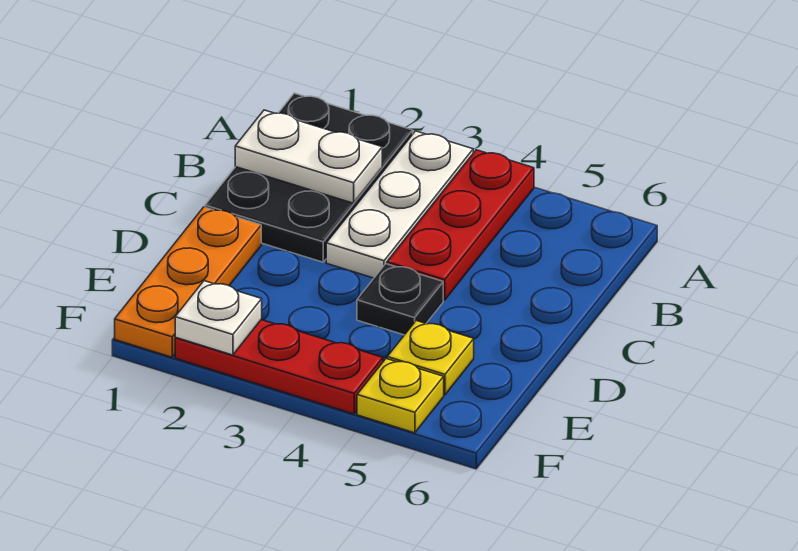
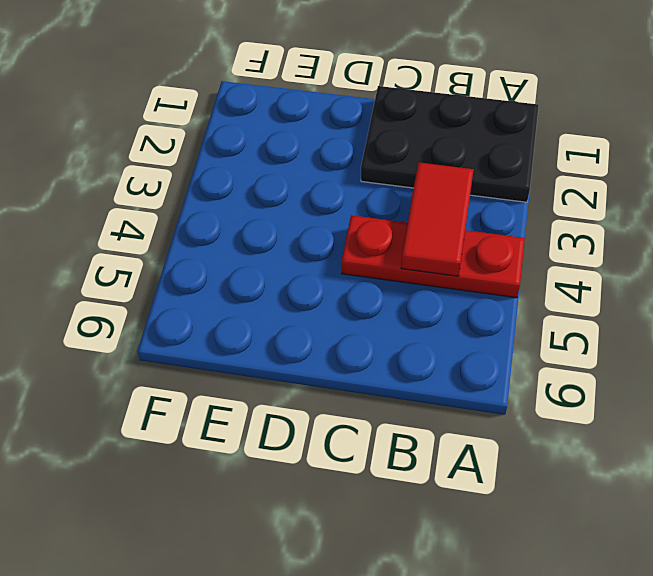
red tile B3:B4 level 2 -> none
none -> white plate A3:C3 level 1
none -> orange plate D1:F1 level 1

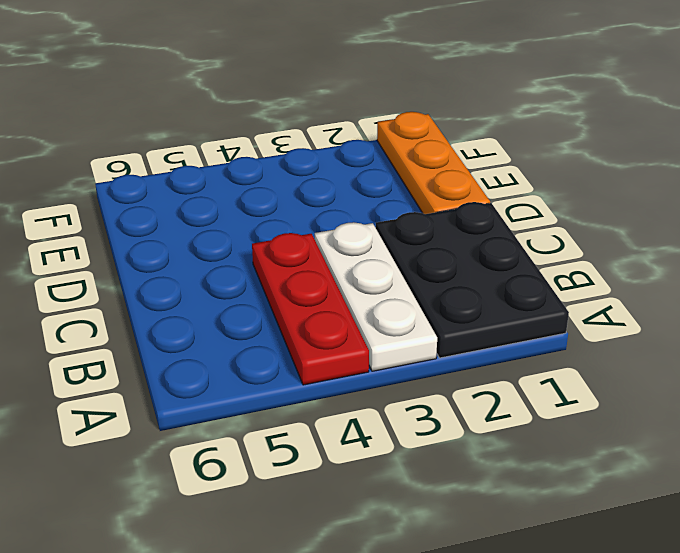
none -> black plate D4 level 1
none -> yellow plate E5 level 1

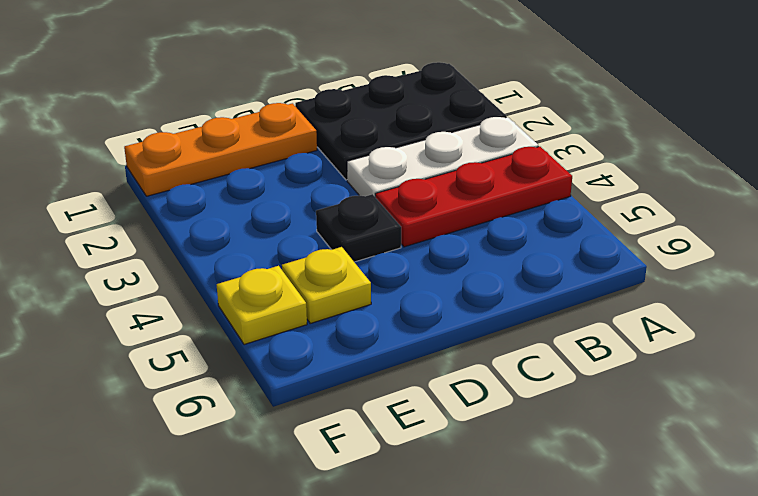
none -> red plate F2:F4 level 1
none -> white plate B1:B2 level 2

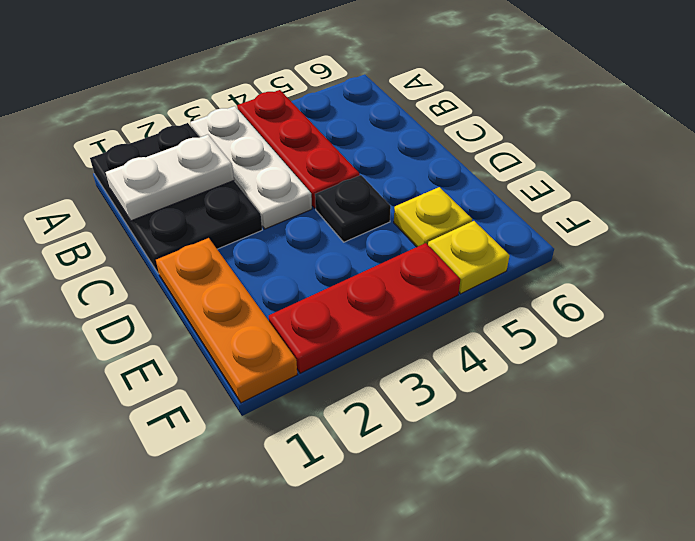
none -> white plate F2 level 2

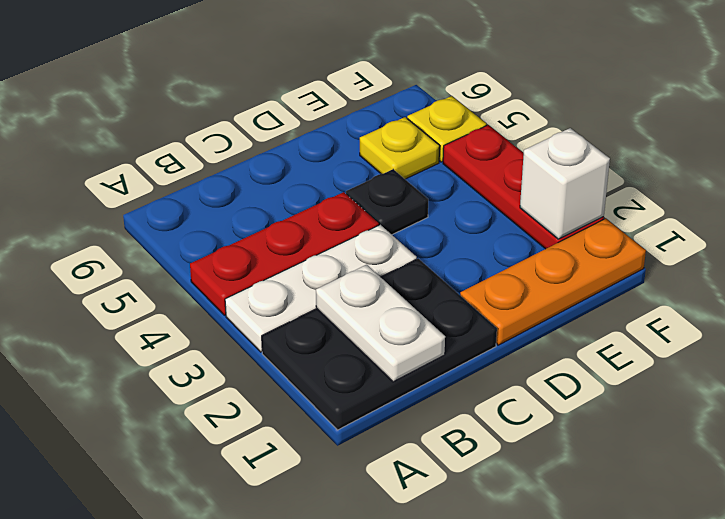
white brick F2 level 2 -> white plate F2 level 2

